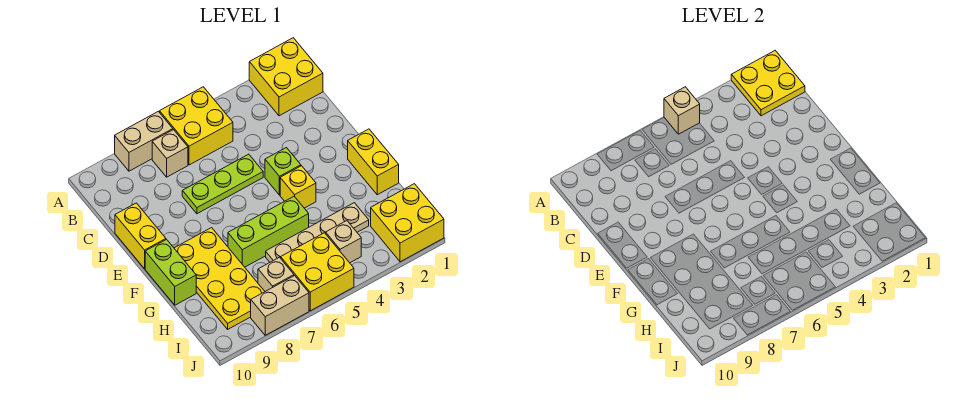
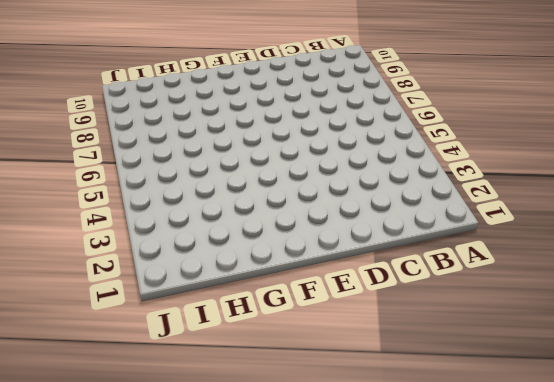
none -> yellow brick A1:B2 level 1
none -> yellow brick A5:B6 level 1
none -> tan brick A7:A8 level 1

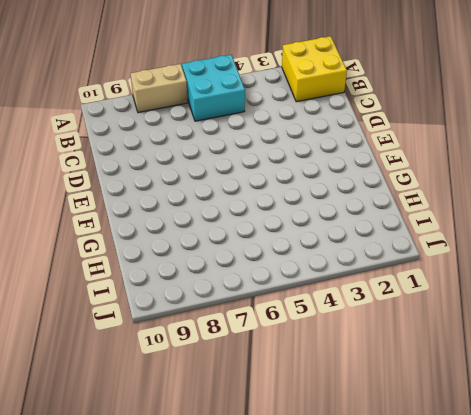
cyan brick A5:B6 level 1 -> yellow brick A5:B6 level 1
none -> tan brick B7 level 1
none -> lime plate D5:D7 level 1
none -> yellow brick D10:E10 level 1

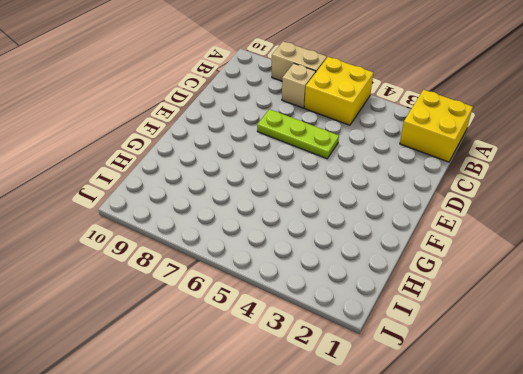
none -> yellow brick D10:E10 level 1
none -> lime brick E4 level 1
none -> yellow brick F1:G1 level 1

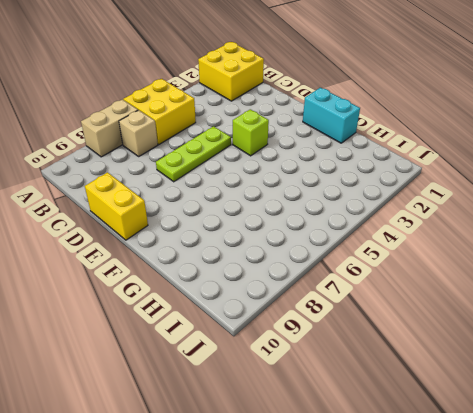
cyan brick F1:G1 level 1 -> yellow brick F1:G1 level 1
none -> yellow brick F4 level 1
none -> yellow plate F8:I9 level 1
none -> lime brick F10:G10 level 1

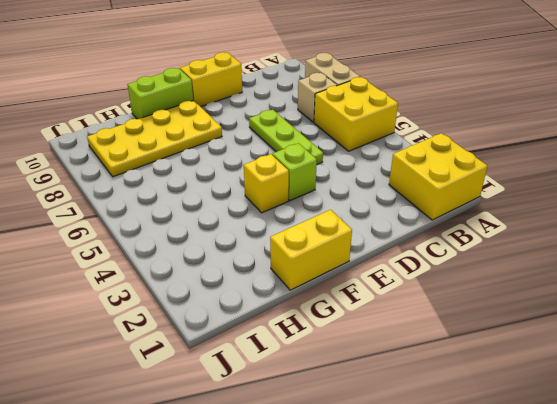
none -> lime brick G5:G7 level 1
none -> tan plate H3:H6 level 1
none -> yellow brick I1:J2 level 1

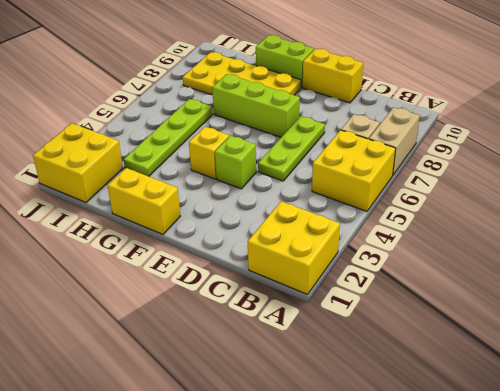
lime brick E7:G7 level 1 -> lime brick G5:G7 level 1
lime plate H3:H6 level 1 -> tan plate H3:H6 level 1
none -> tan brick I4 level 1
none -> yellow brick I5:J6 level 1
none -> tan brick I7 level 1

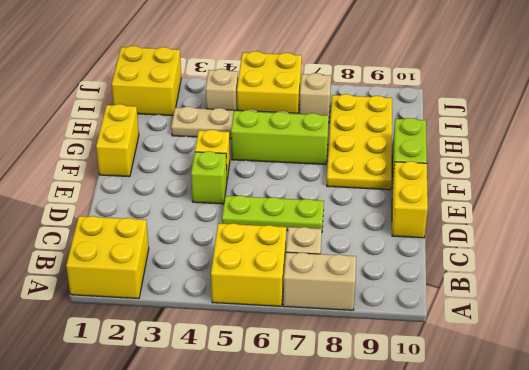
none -> tan brick J7:J8 level 1
none -> yellow plate A1:B2 level 2
none -> tan brick A5 level 2

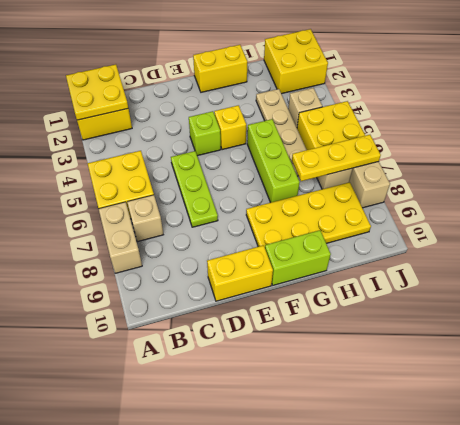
yellow plate H7:J7 level 2 -> none
none -> tan brick A5 level 2

